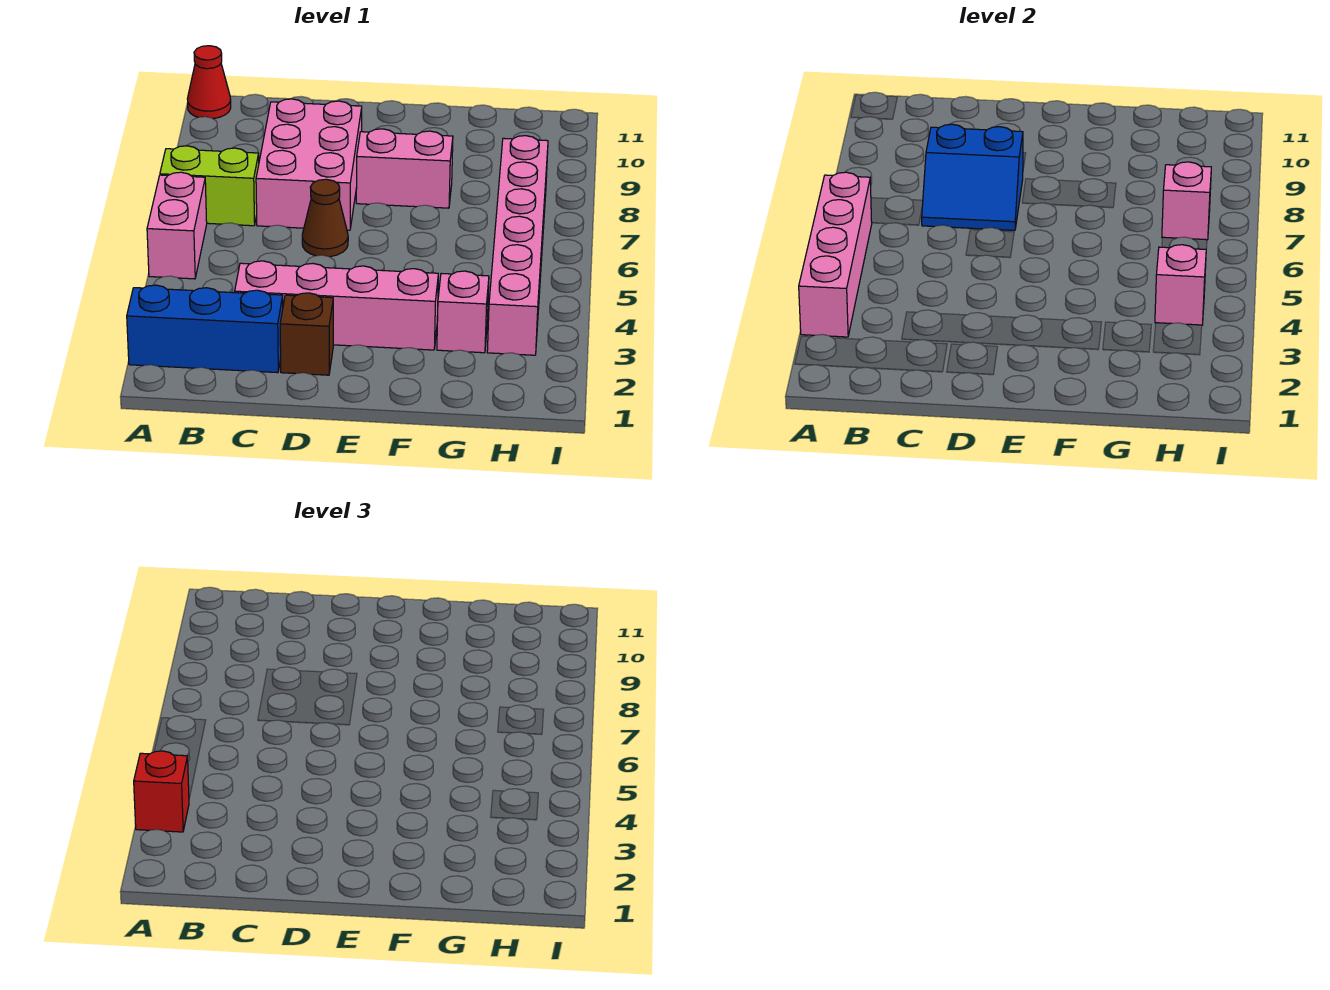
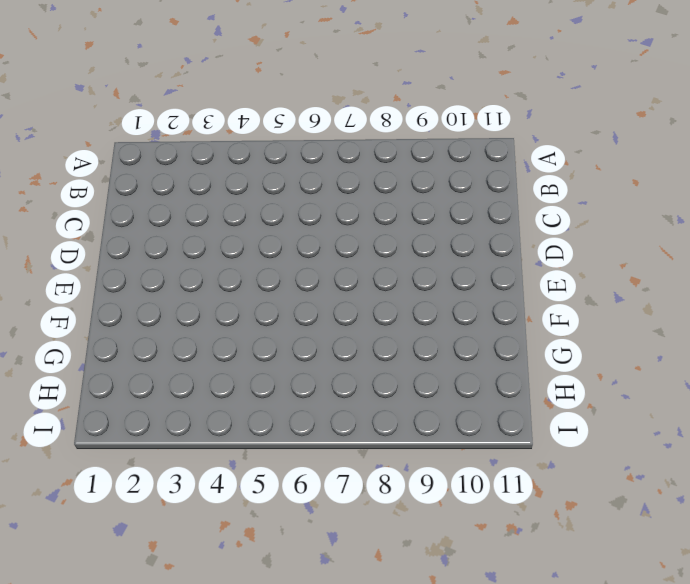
none -> blue brick A2:C2 level 1
none -> pink brick A5:A6 level 1
none -> lime brick A7:B7 level 1

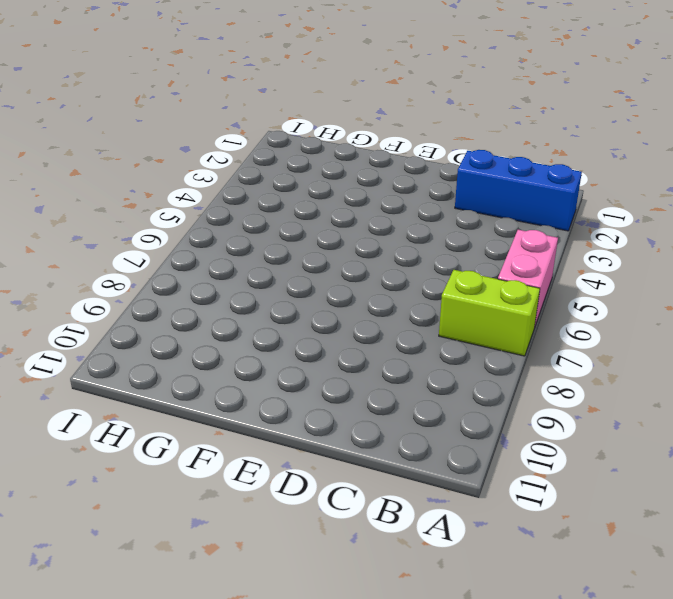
none -> red cone A11 level 1
none -> pink brick C3:F3 level 1
none -> pink brick C7:D9 level 1

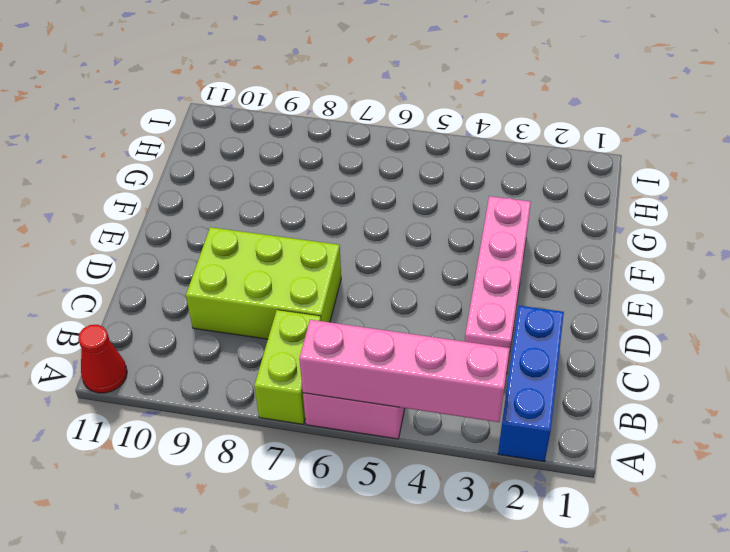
lime brick C7:D9 level 1 -> pink brick C7:D9 level 1
none -> brown brick D2 level 1
none -> brown cone D6 level 1
none -> pink brick E8:F8 level 1

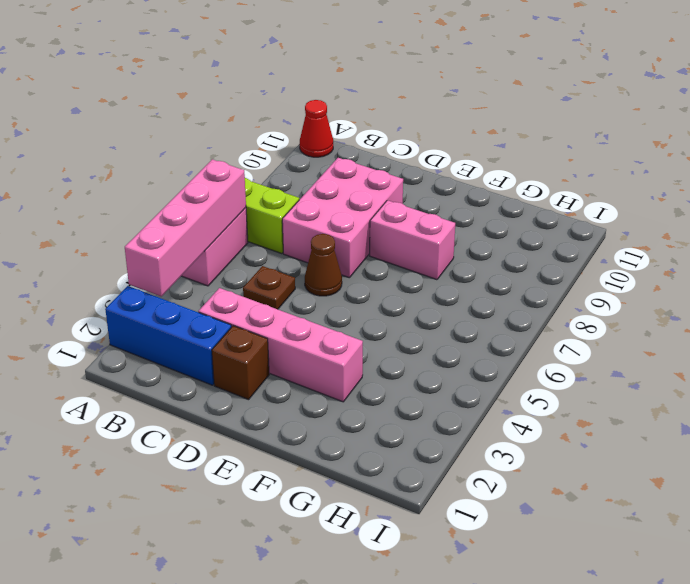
brown plate C5 level 1 -> none
none -> pink brick G3 level 1
none -> pink brick H3:H8 level 1
none -> blue slope C7:D8 level 2 top 8

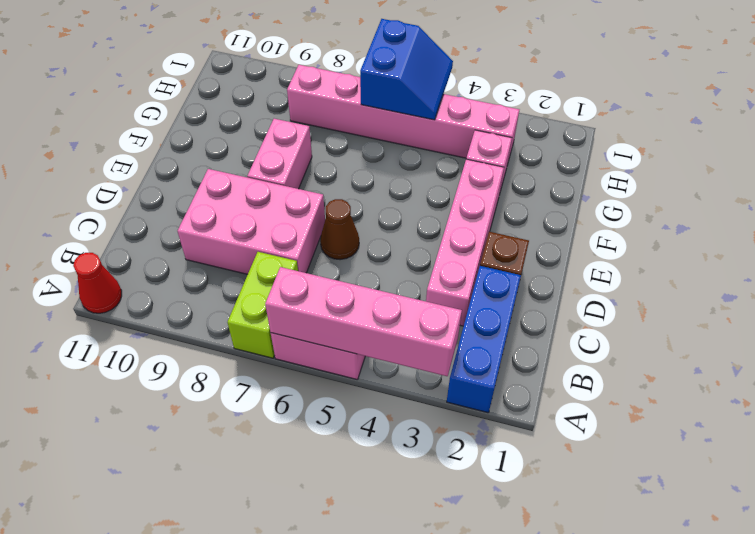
blue slope H5:I6 level 2 top 6 -> blue slope C7:D8 level 2 top 8
none -> pink brick H4 level 2
none -> pink brick H7 level 2
none -> red brick A3 level 3

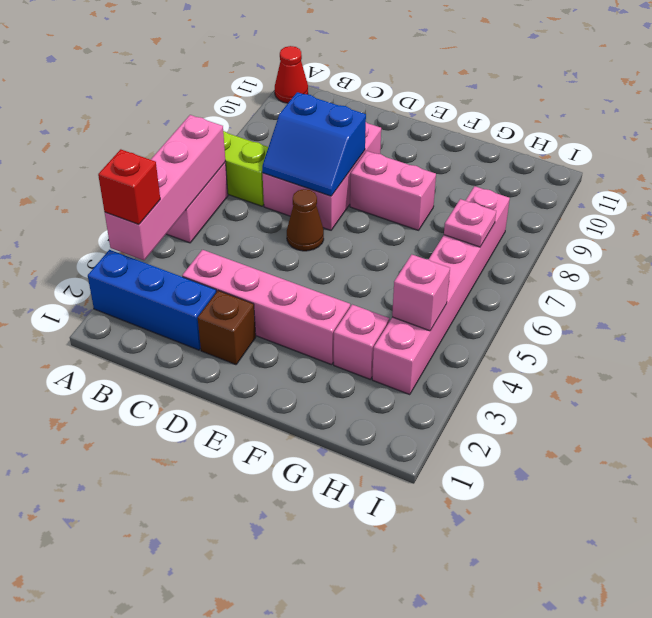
pink plate H7 level 2 -> pink brick H7 level 2

